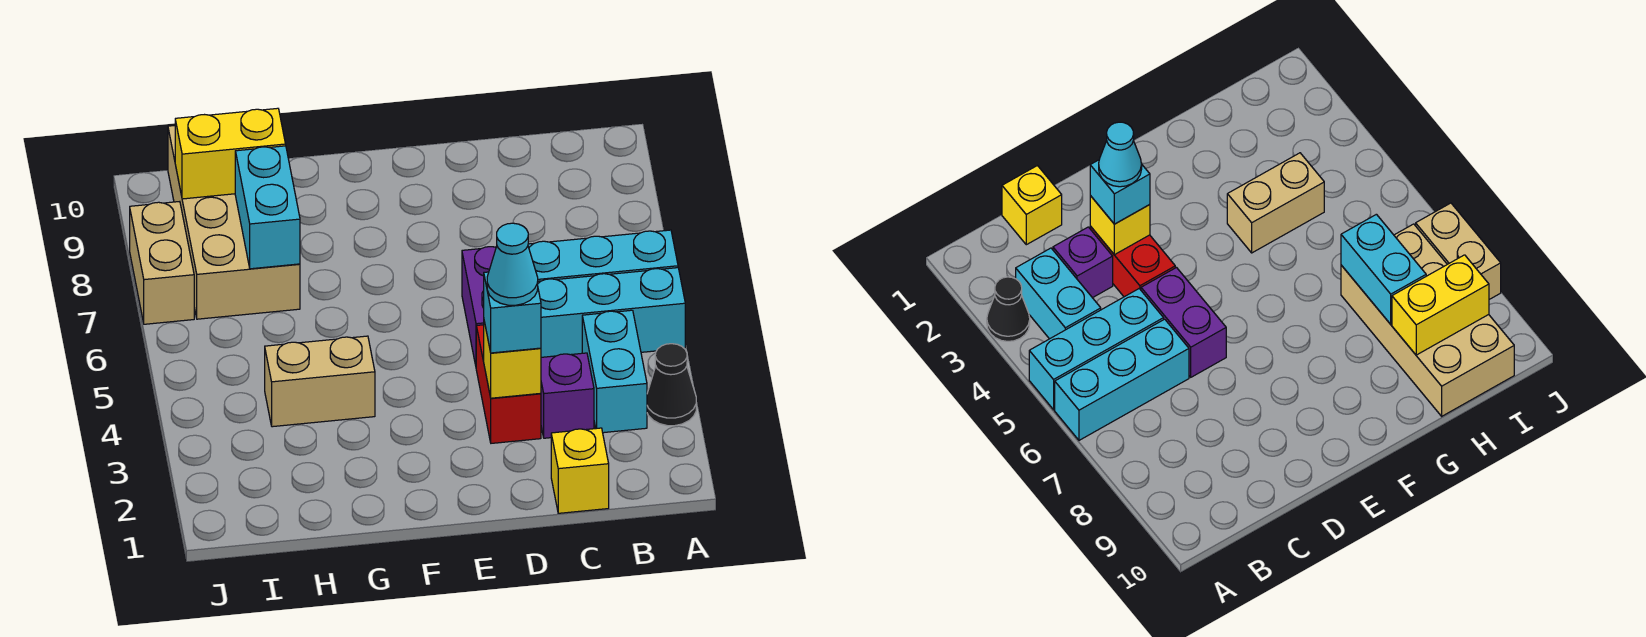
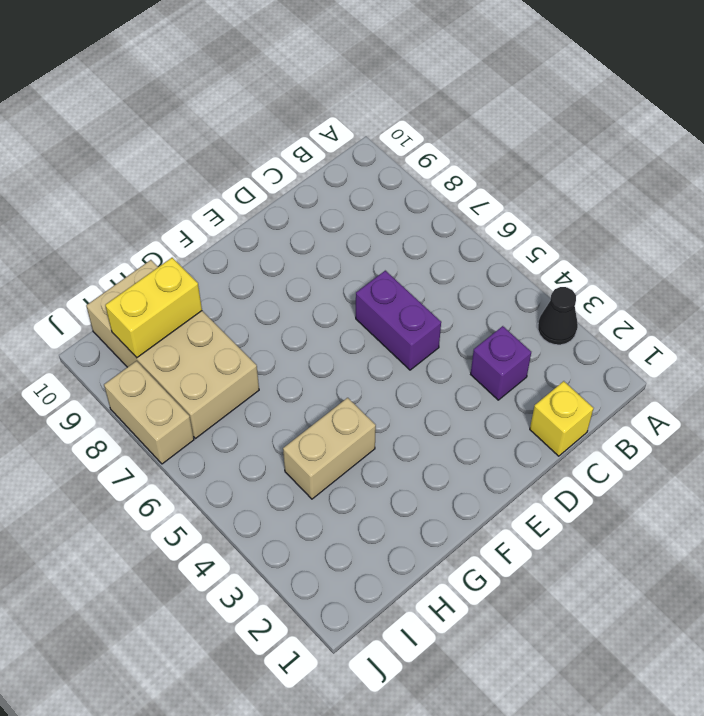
none -> cyan brick A5:C5 level 1
none -> cyan brick A6:C6 level 1
none -> cyan brick B3:B4 level 1

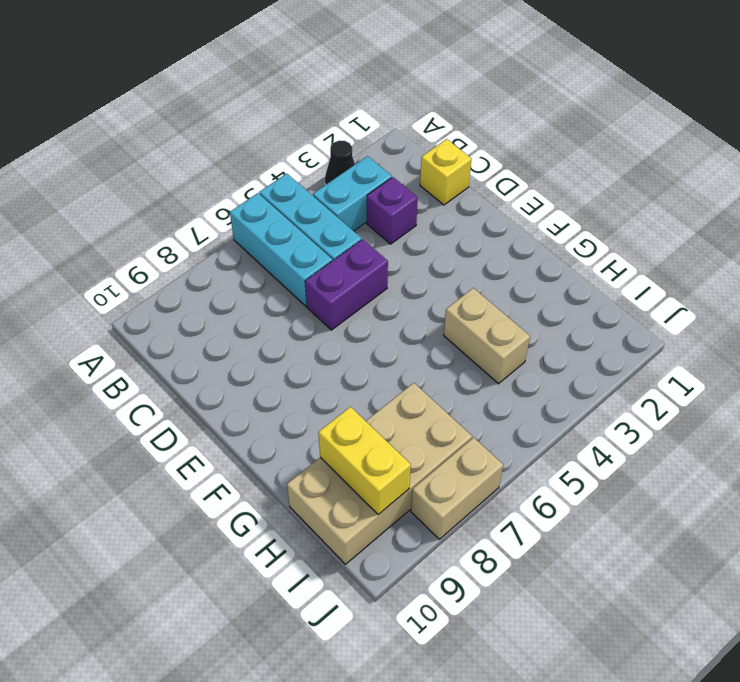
none -> red brick D3:D4 level 1
none -> yellow brick D3 level 2
none -> cyan brick H7:H8 level 2

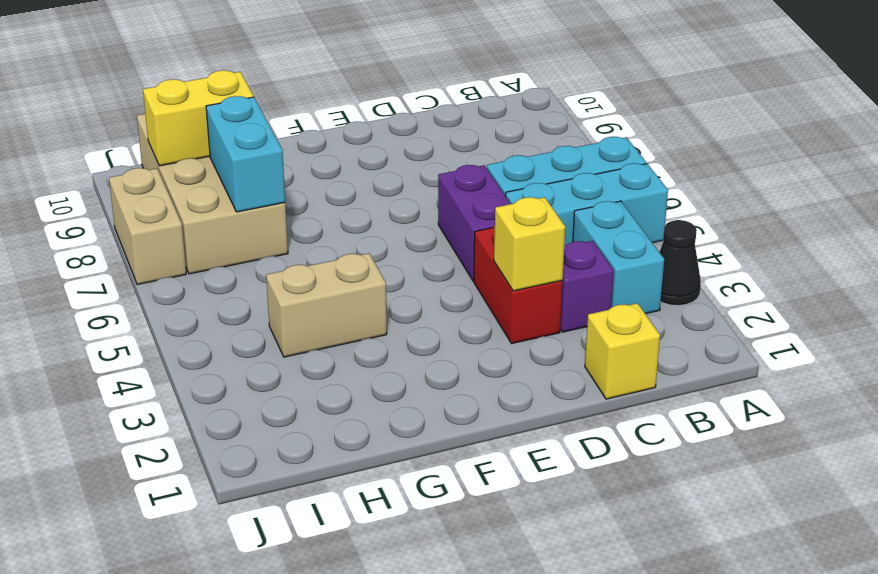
none -> cyan brick D3 level 3
none -> cyan cone D3 level 4

